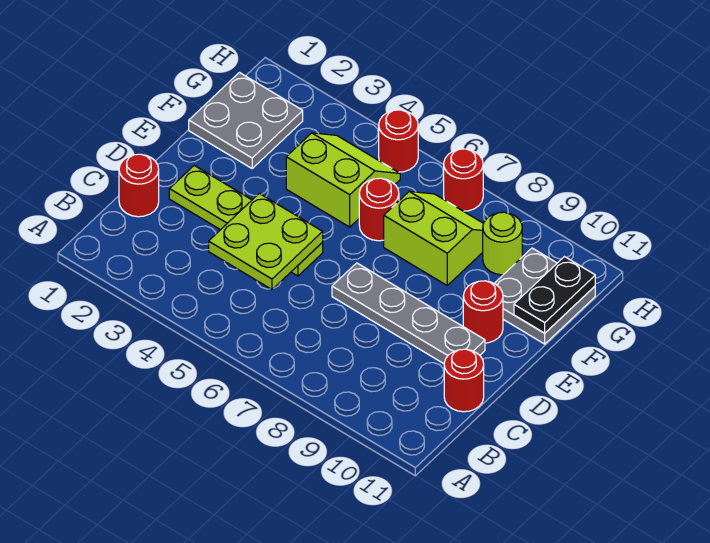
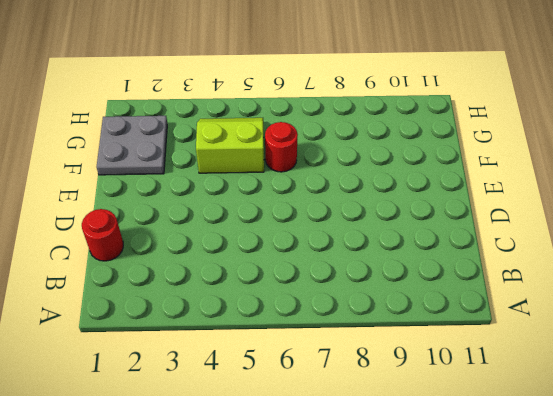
none -> red round brick C11 level 1
none -> lime plate D2:D5 level 1
none -> grey plate D7:D10 level 1

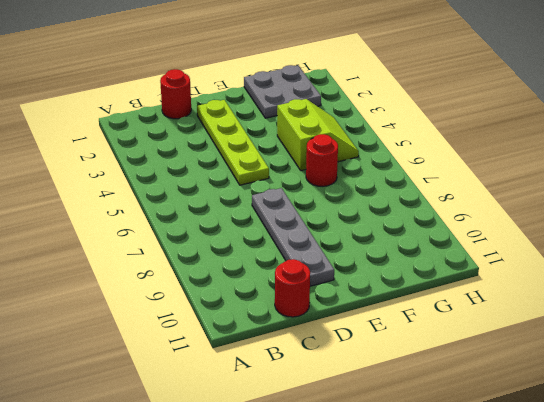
none -> red round brick E10 level 1
none -> lime slope F7:G8 level 1 top F
none -> grey plate F10:G11 level 1

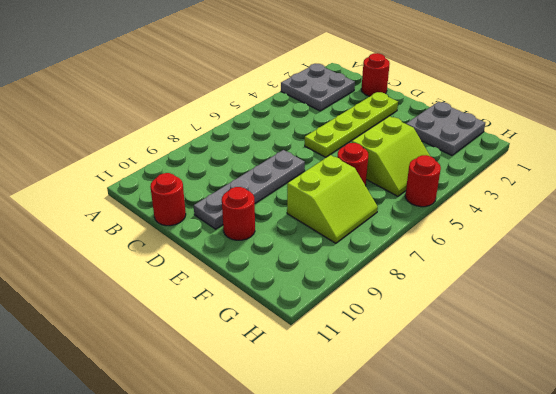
grey plate A2:B3 level 1 -> grey plate F10:G11 level 1
none -> lime round brick G9 level 1
none -> red round brick H7 level 1
none -> lime plate C4:D5 level 2

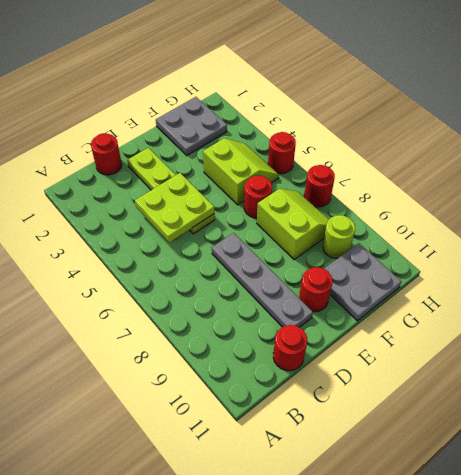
none -> black plate F11:G11 level 2

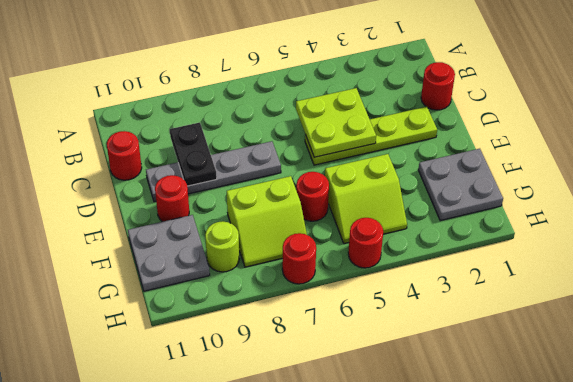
black plate C9:D9 level 2 -> black plate F11:G11 level 2

